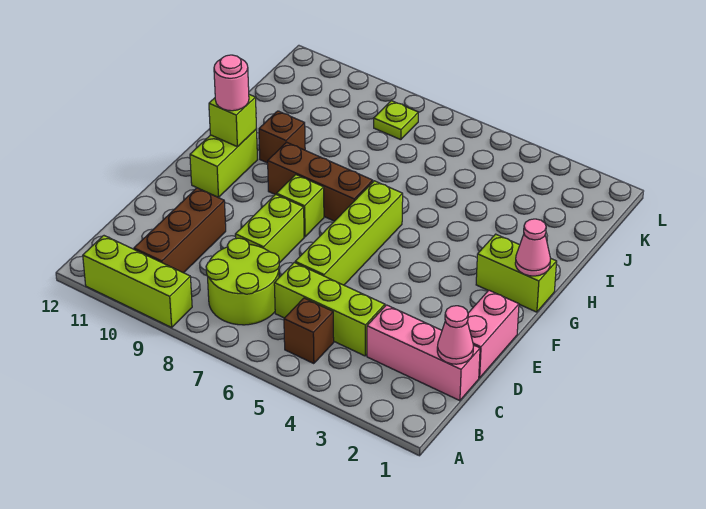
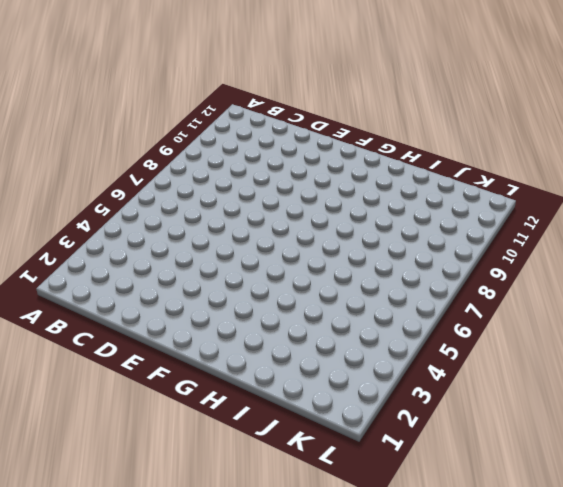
none -> lime brick A9:A11 level 1
none -> brown brick B5 level 1
none -> lime round brick B7:C8 level 1

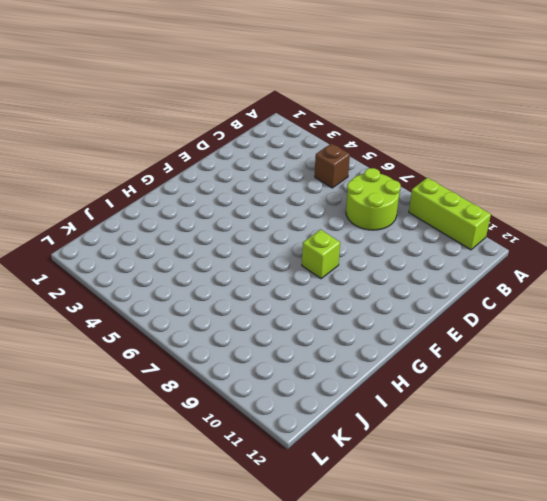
none -> brown brick B10:D10 level 1
none -> pink brick C1:C3 level 1
none -> lime brick C4:C6 level 1

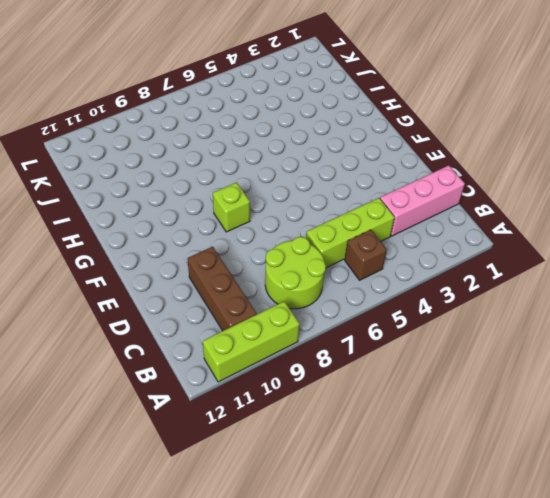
none -> pink brick D1:E1 level 1
none -> lime brick D6:G6 level 1
none -> lime brick D8:E8 level 1

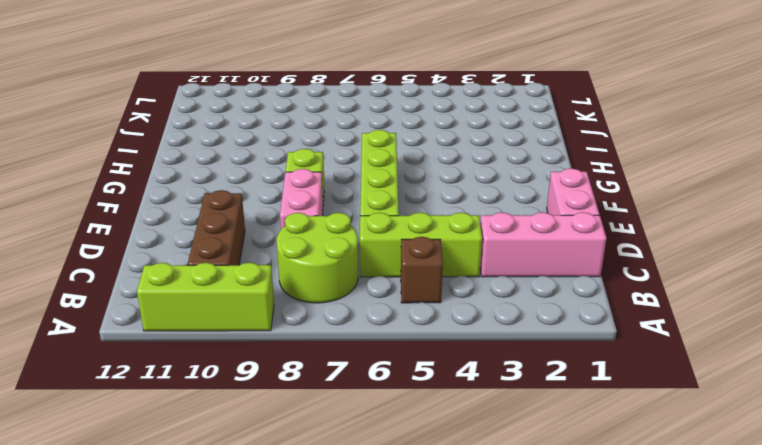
pink brick D8:E8 level 1 -> lime brick D8:E8 level 1
none -> lime brick F11:G11 level 1
none -> lime brick G1:G2 level 1
none -> brown brick G7:G9 level 1

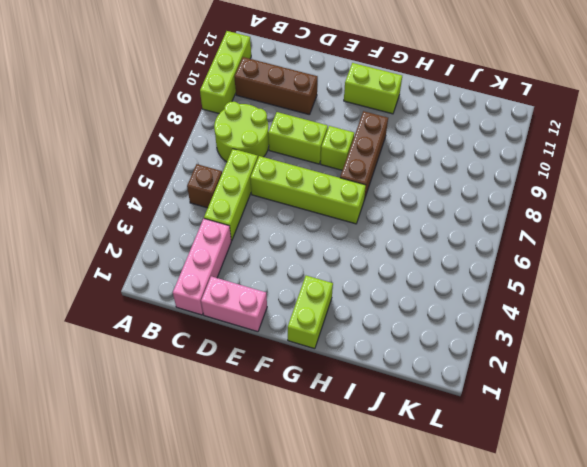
none -> brown brick H10 level 1
none -> lime plate K8 level 1
none -> pink cone C1 level 2

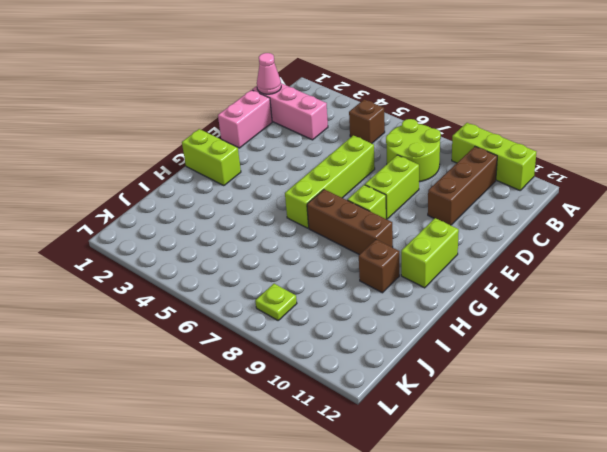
none -> lime brick C4:C6 level 1
none -> pink cone G1 level 2
none -> lime brick G11 level 2

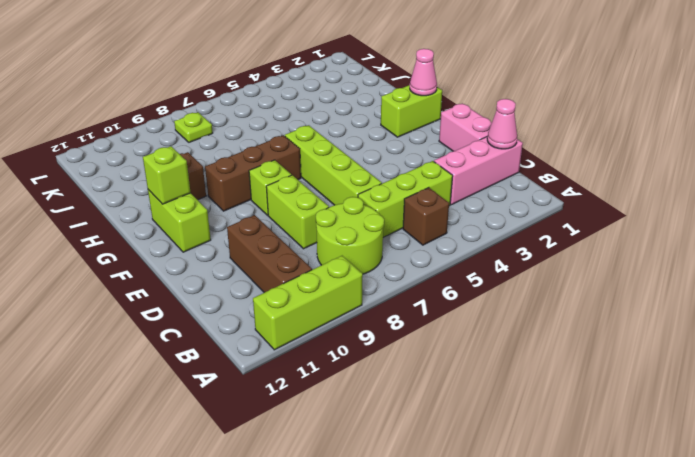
none -> pink round brick G11 level 3

